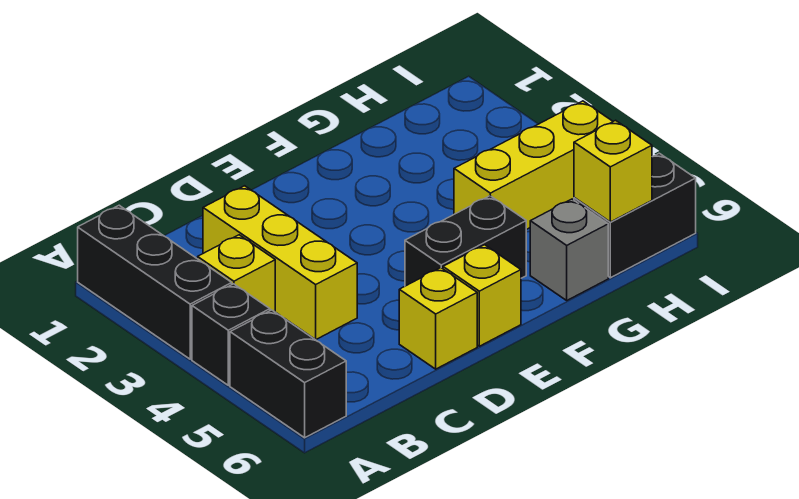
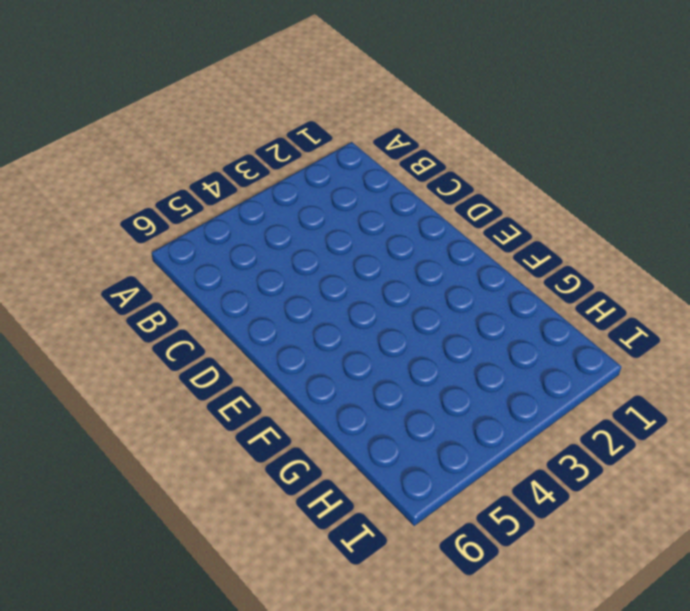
none -> black brick A1:A3 level 1
none -> black brick A4 level 1
none -> black brick A5:A6 level 1

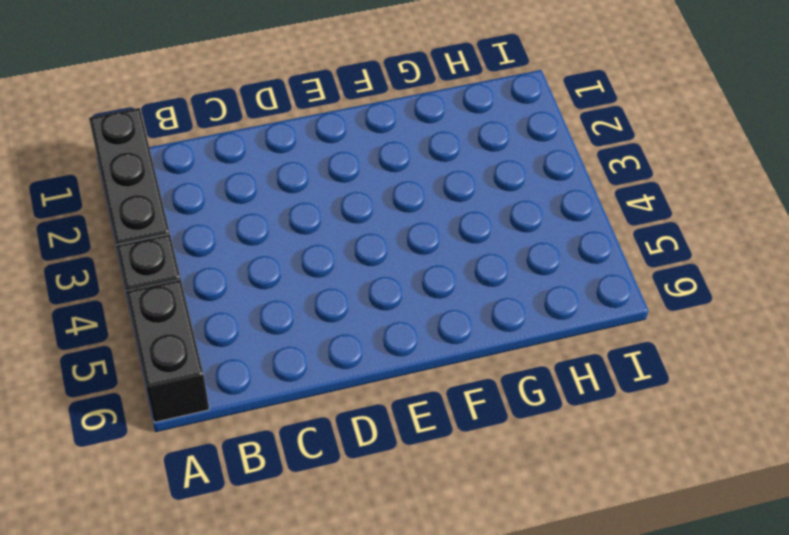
none -> yellow brick B3 level 1
none -> yellow brick C2:C4 level 1
none -> yellow brick D6 level 1

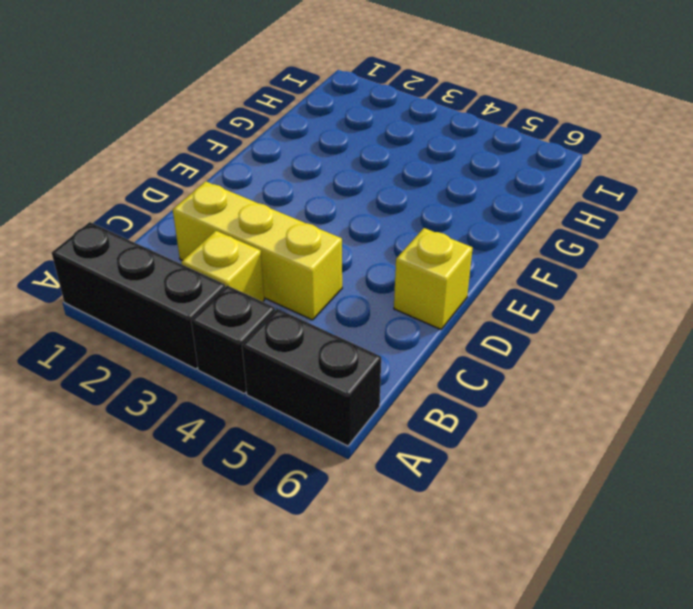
none -> black brick E5:F5 level 1
none -> yellow brick E6 level 1
none -> yellow brick G4:I4 level 1

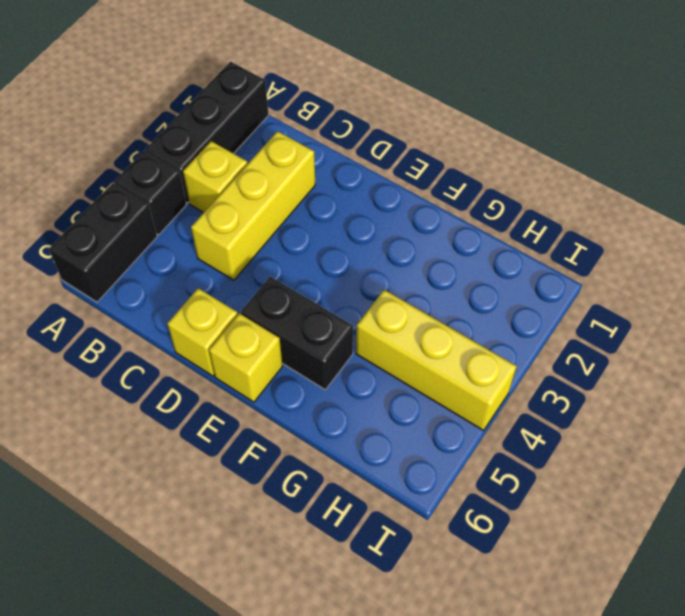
none -> grey brick G6 level 1
none -> black brick H6:I6 level 1
none -> yellow brick H6 level 2

